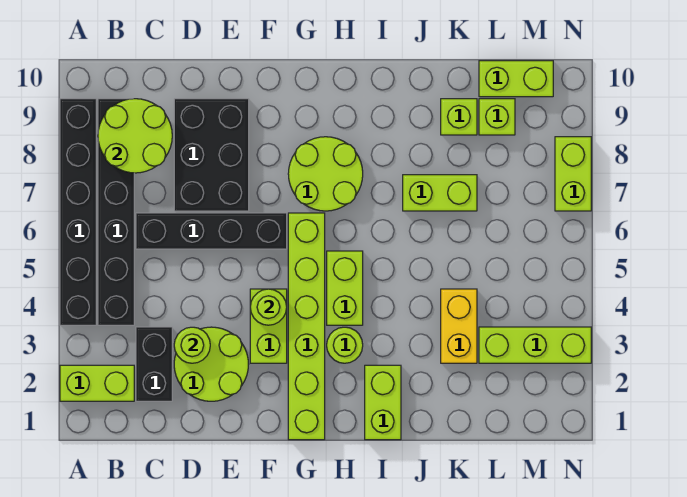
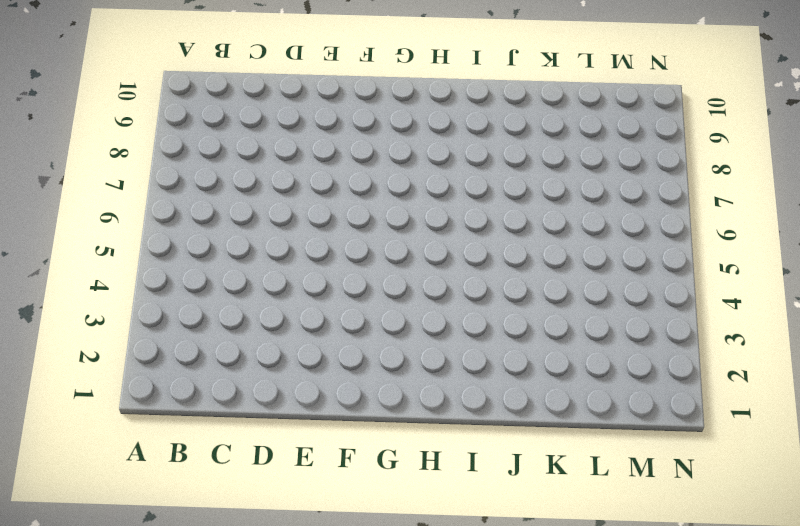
none -> lime brick A2:B2 level 1
none -> black brick A4:A9 level 1
none -> black brick B4:B9 level 1

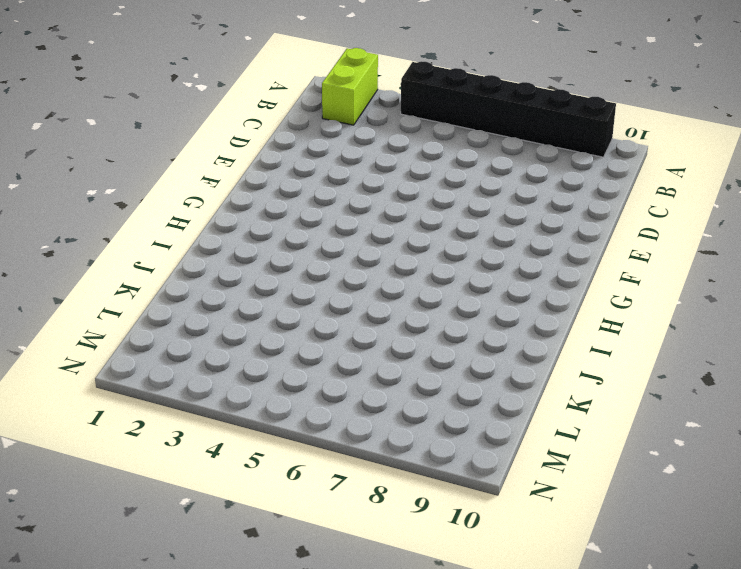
none -> black brick B4:B9 level 1
none -> black brick C2:C3 level 1
none -> black brick C6:F6 level 1

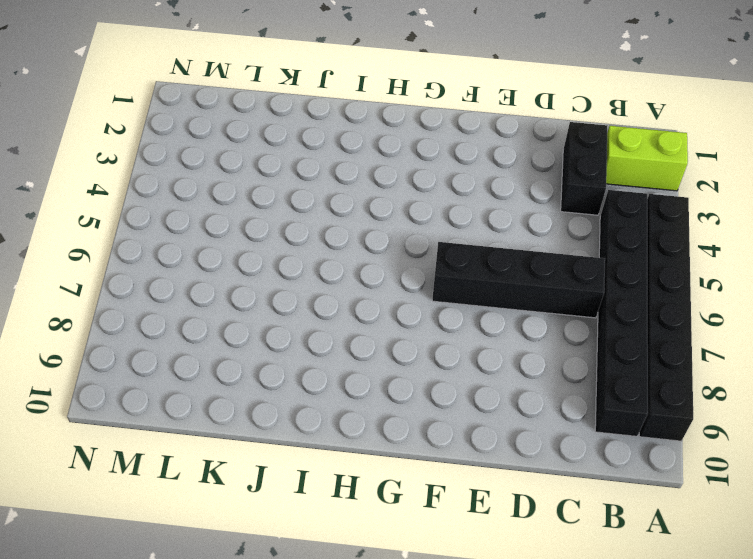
none -> lime round brick D2:E3 level 1
none -> black brick D7:E9 level 1
none -> lime brick F3:F4 level 1

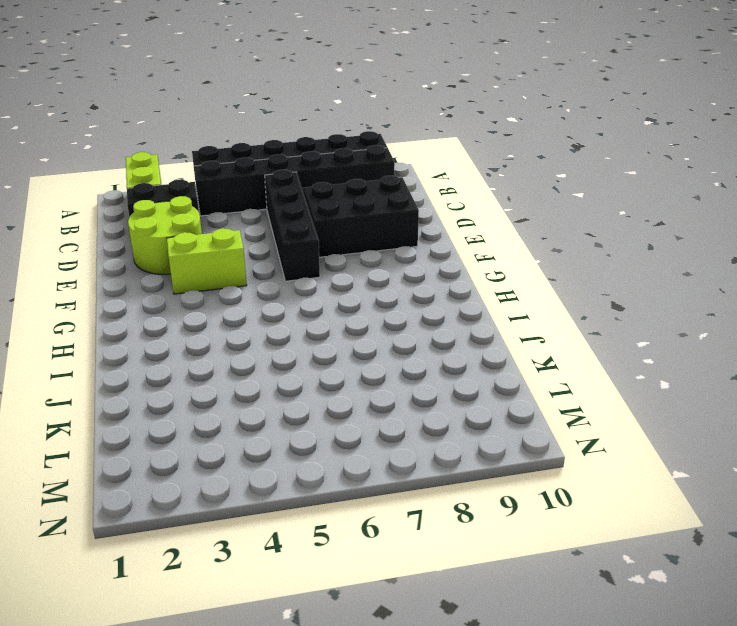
none -> lime brick G1:G6 level 1
none -> lime round brick G7:H8 level 1
none -> lime round brick H3 level 1

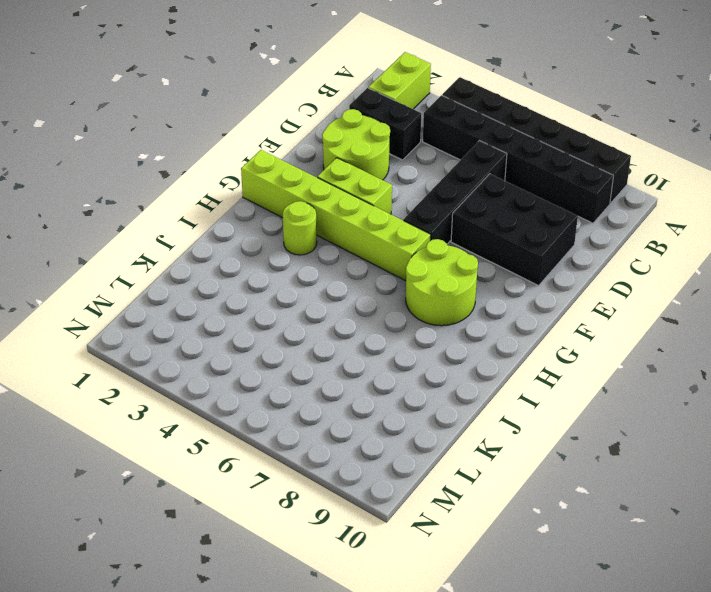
none -> lime brick H4:H5 level 1
none -> lime brick I1:I2 level 1
none -> lime brick J7:K7 level 1

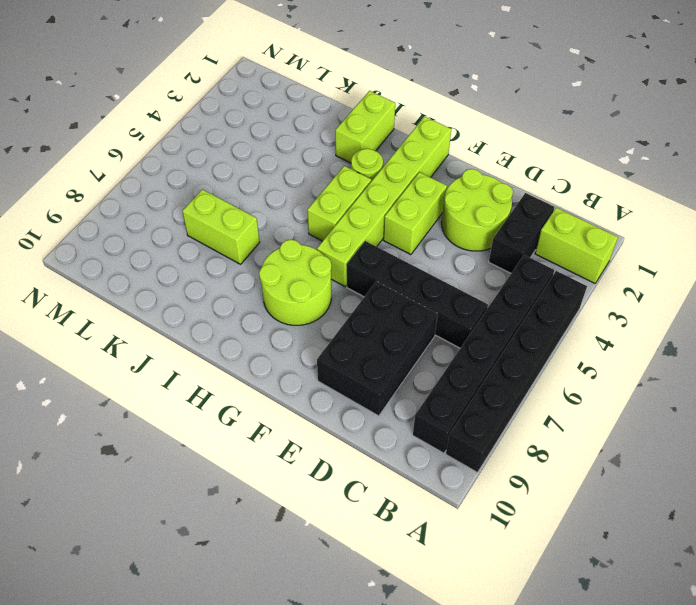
none -> yellow brick K3:K4 level 1
none -> lime brick K9 level 1
none -> lime brick L3:N3 level 1

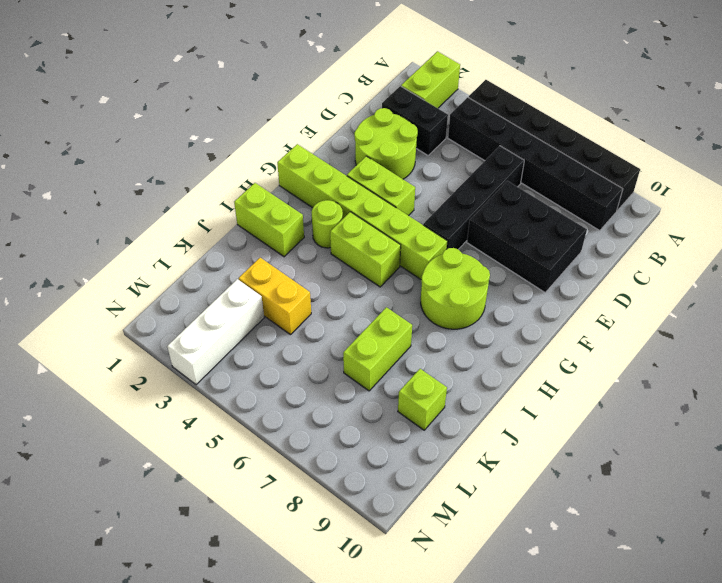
white brick L3:N3 level 1 -> lime brick L3:N3 level 1
none -> lime brick L9 level 1
none -> lime brick L10:M10 level 1
none -> lime brick N7:N8 level 1

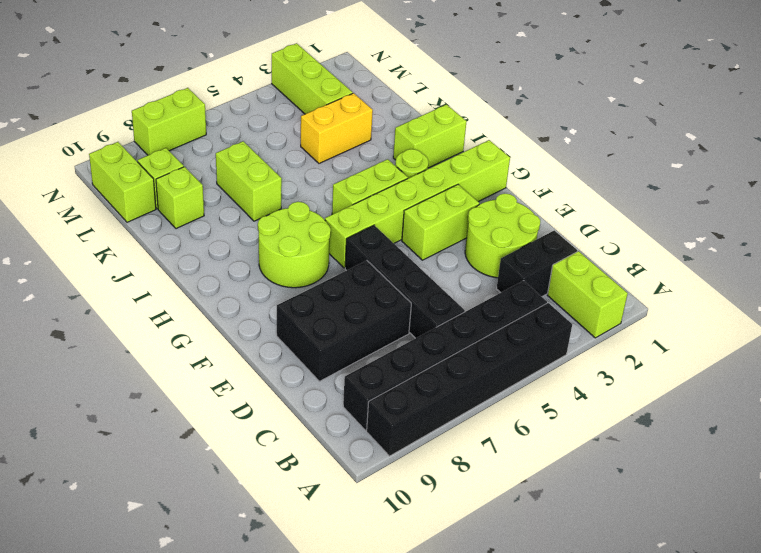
none -> lime round brick B8:C9 level 2
none -> lime round brick D3 level 2
none -> lime round brick F4 level 2

